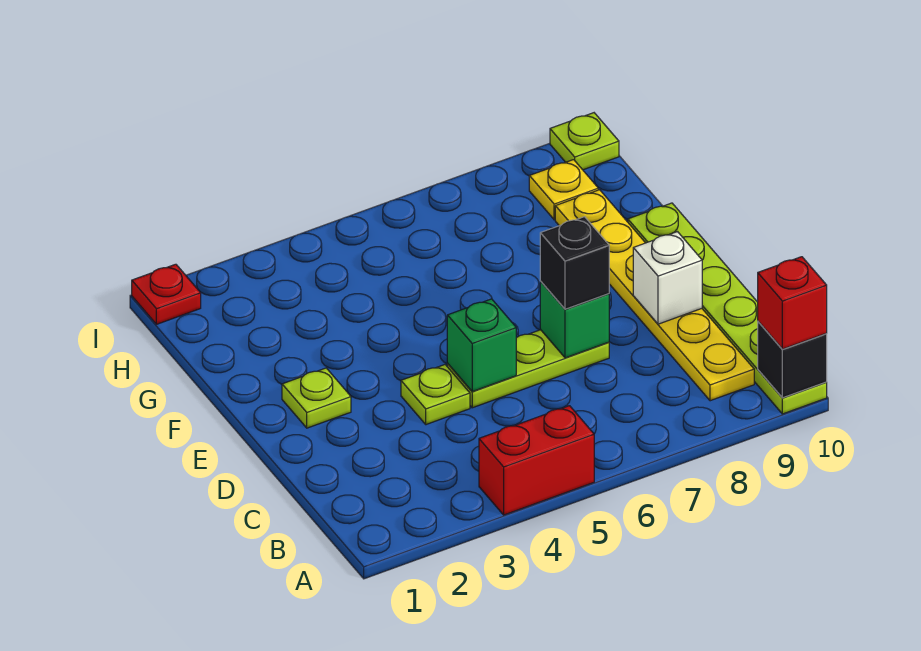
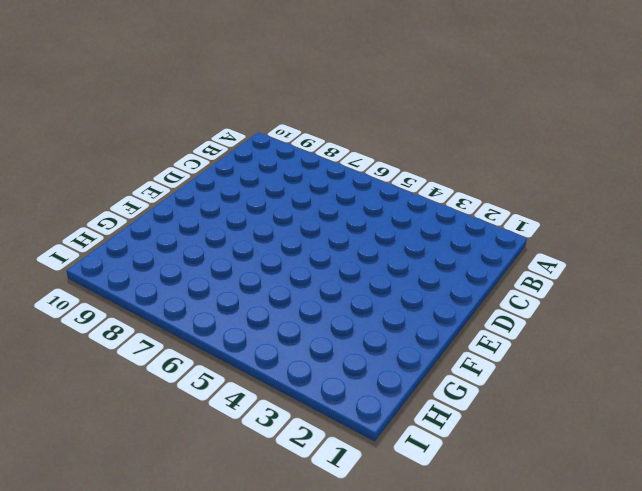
none -> red brick A4:A5 level 1
none -> lime plate A10:F10 level 1
none -> yellow plate B9:G9 level 1

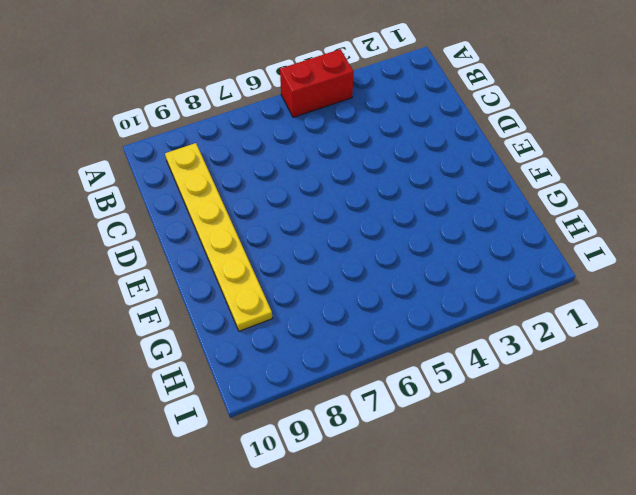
none -> lime plate A10:F10 level 1
none -> lime plate D4 level 1
none -> lime plate D5:D7 level 1

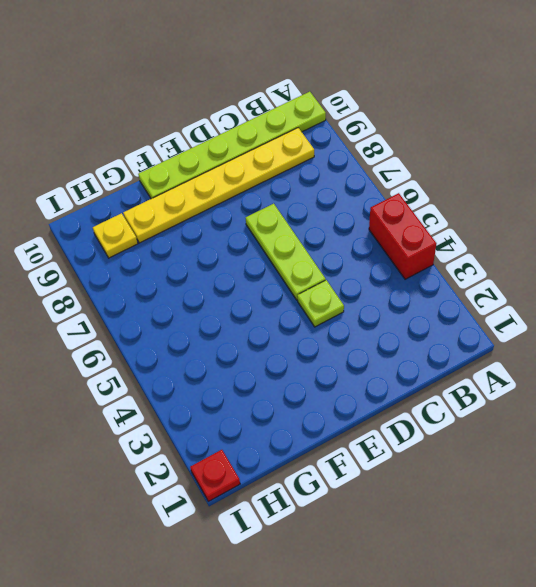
none -> lime plate E2 level 1
none -> lime plate I10 level 1
none -> black brick A10 level 2

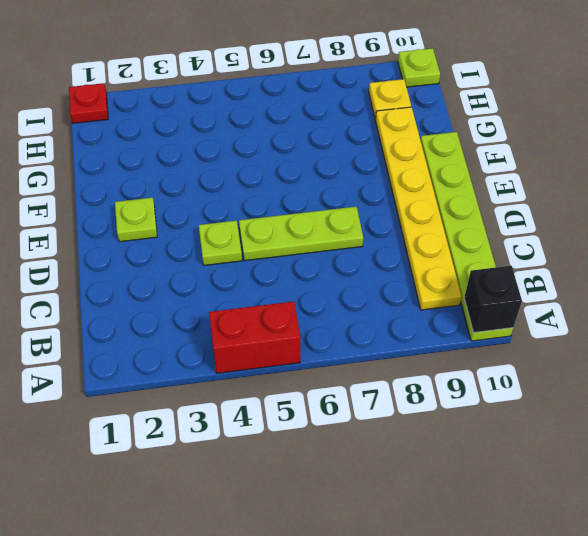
none -> green brick D5 level 2
none -> green brick D7 level 2
none -> white brick D9 level 2

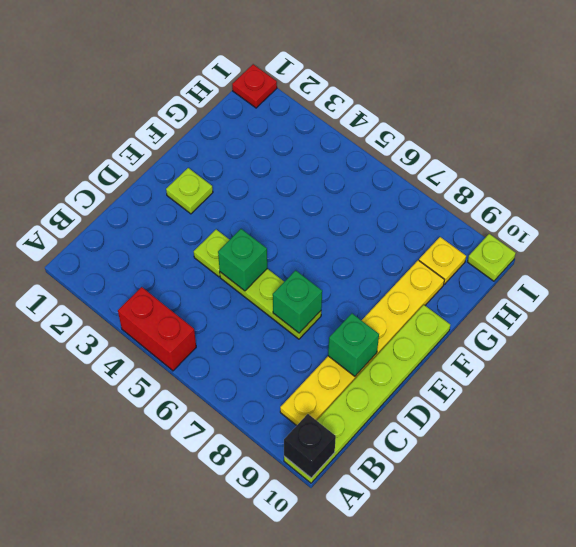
green brick D9 level 2 -> white brick D9 level 2
none -> red brick A10 level 3
none -> black brick D7 level 3

